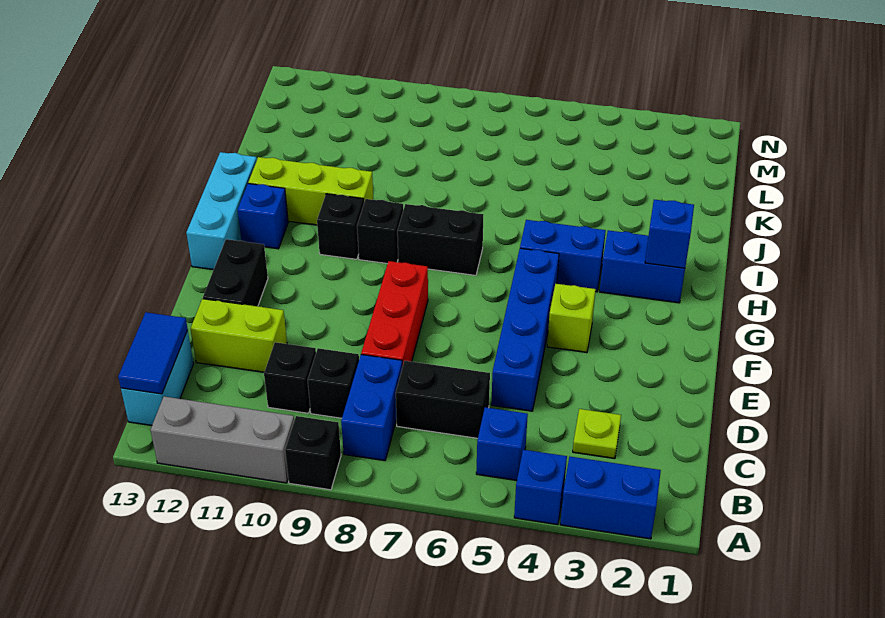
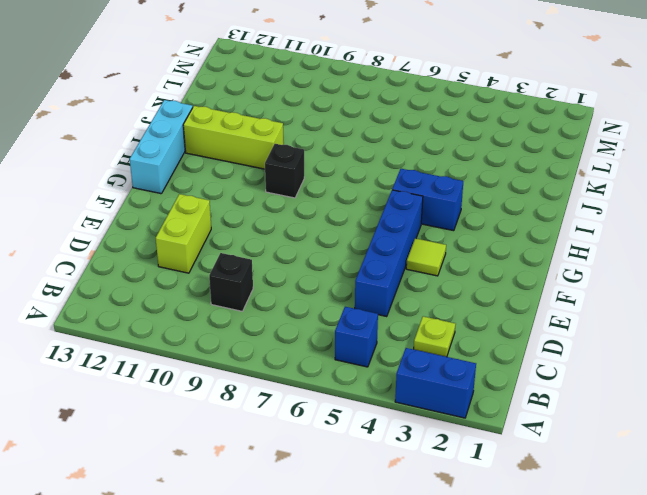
lime brick D11:E11 level 1 -> lime brick D11:D12 level 1
lime tile F4 level 1 -> lime brick F4 level 1
none -> blue brick A4 level 1
none -> black brick A9 level 1
none -> grey brick A10:A12 level 1

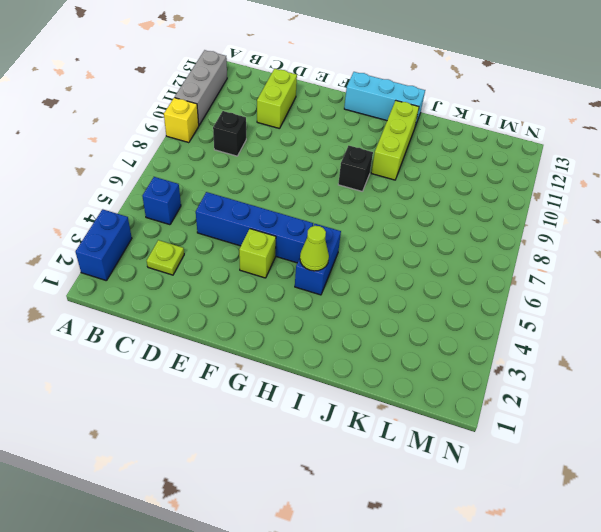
yellow brick A9 level 1 -> black brick A9 level 1
lime cone H4 level 2 -> none
none -> blue brick A4 level 1
none -> blue brick B8:C8 level 1
none -> cyan brick B13:C13 level 1

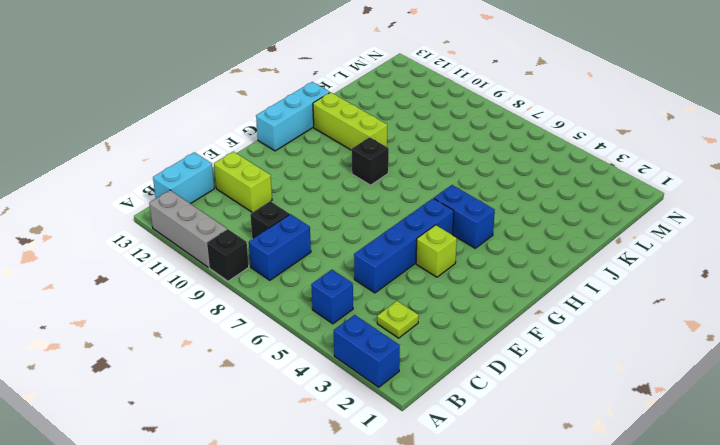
none -> blue brick A4 level 1
none -> black brick C6:C7 level 1
none -> black brick C10 level 1

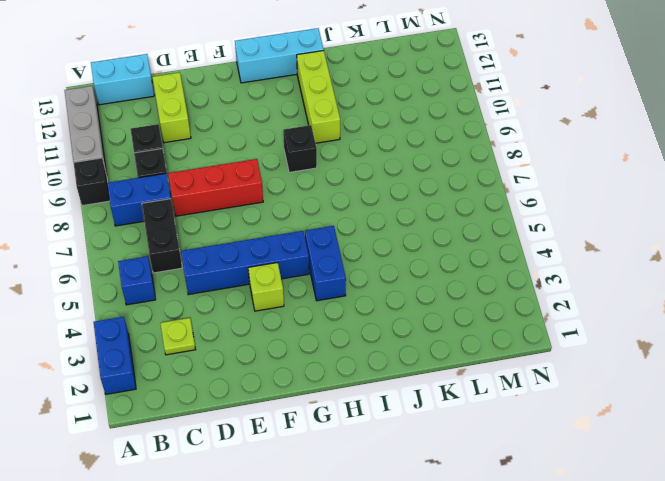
none -> blue brick A4 level 1
none -> black brick E12:F12 level 1
none -> blue brick H2:H3 level 1

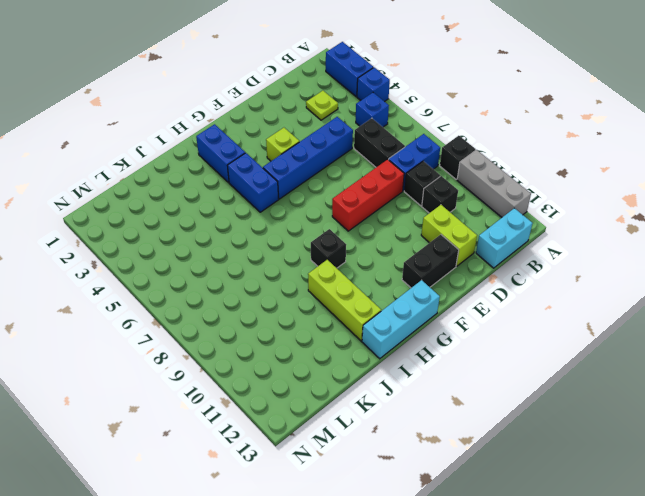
none -> black brick H7:H8 level 1
none -> black brick H10 level 1
none -> blue brick H12 level 1

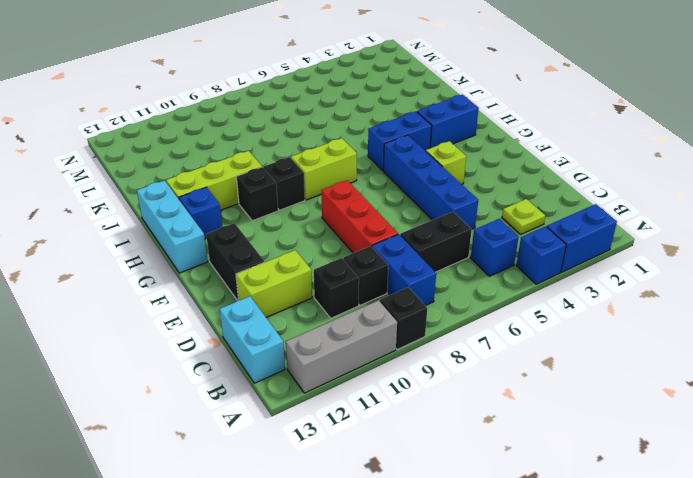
lime brick H7:H8 level 1 -> black brick H7:H8 level 1
none -> blue tile B13:C13 level 2
none -> blue brick H2 level 2

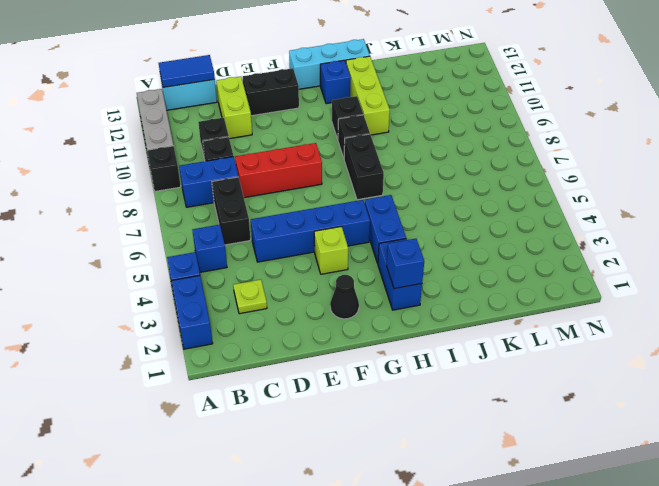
black cone F2 level 1 -> none

